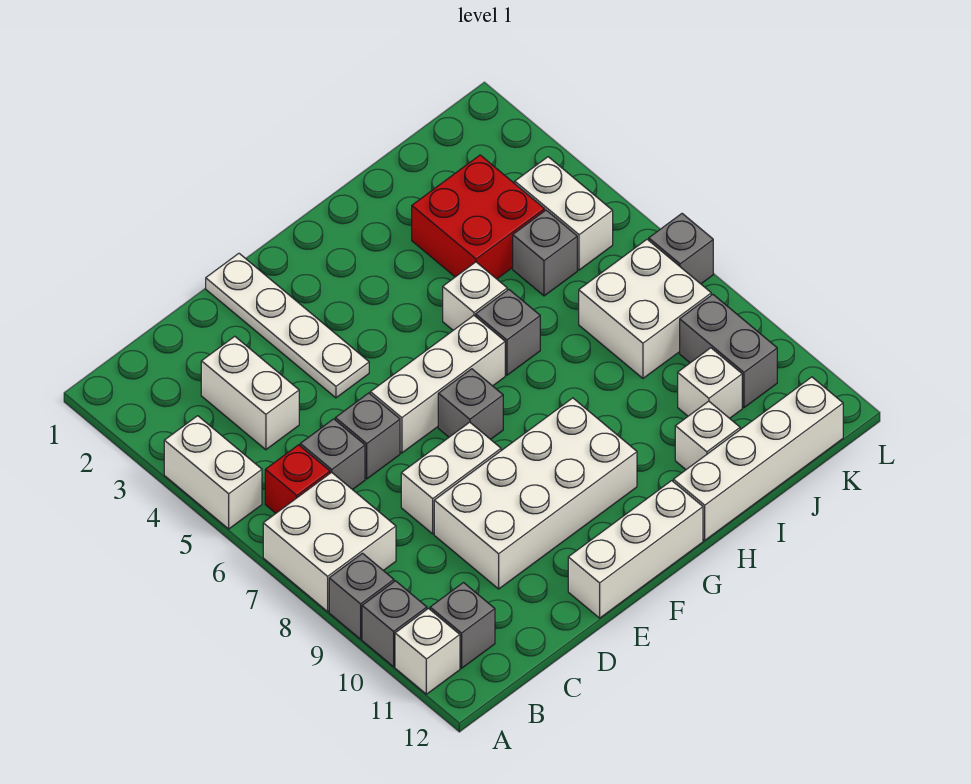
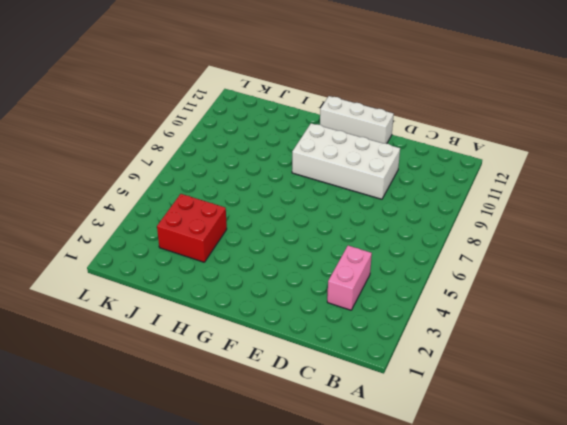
pink brick C3:C4 level 1 -> white brick C3:C4 level 1
none -> white brick A4:A5 level 1
none -> white brick A7:B8 level 1
none -> grey brick A9 level 1

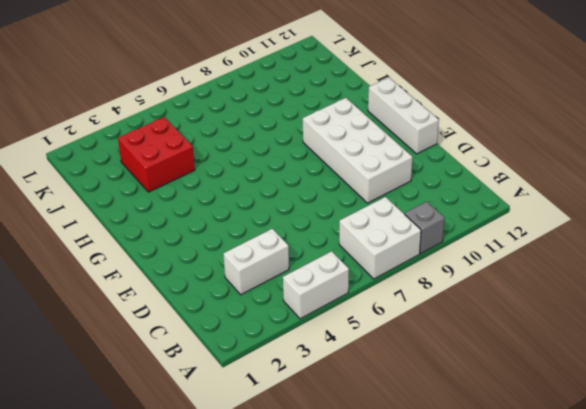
none -> grey brick A10 level 1
none -> white brick A11 level 1
none -> red brick B6 level 1

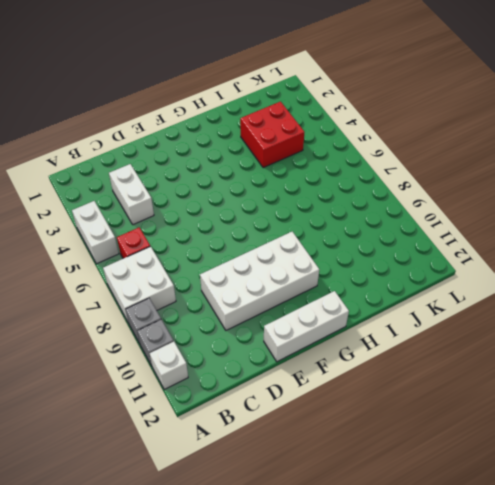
none -> grey brick B11 level 1
none -> grey brick C6 level 1
none -> grey brick D6 level 1

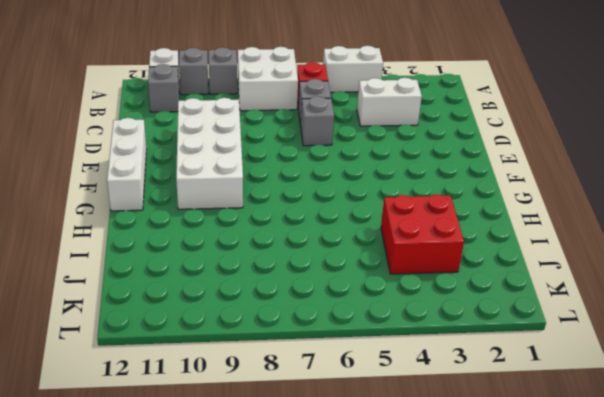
none -> white brick D8:E8 level 1
none -> white plate E1:E4 level 1
none -> white brick E6:G6 level 1

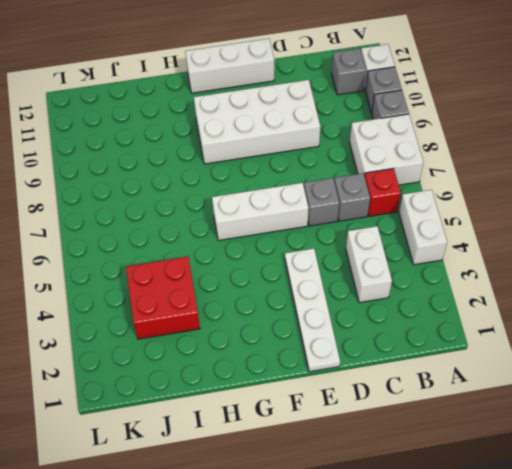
none -> white brick D8:E8 level 1
none -> grey brick F7 level 1
none -> white brick H5 level 1

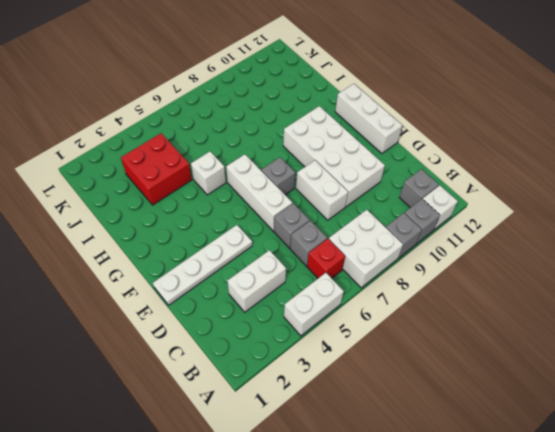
none -> grey brick H6 level 1
none -> white brick H12:K12 level 1
none -> white brick I11 level 1

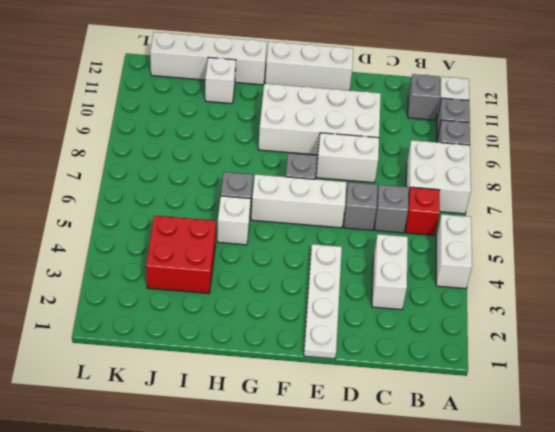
none -> grey brick J5 level 1
none -> white brick J7:K8 level 1
none -> white brick J10 level 1

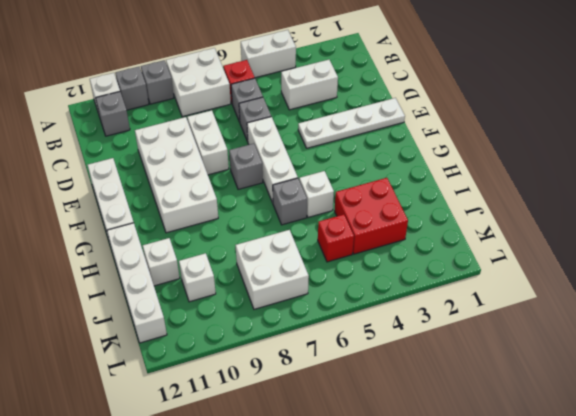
red brick J5 level 1 -> grey brick J5 level 1
none -> white brick K4:K5 level 1
none -> grey brick K9:K10 level 1
none -> grey brick L7 level 1

